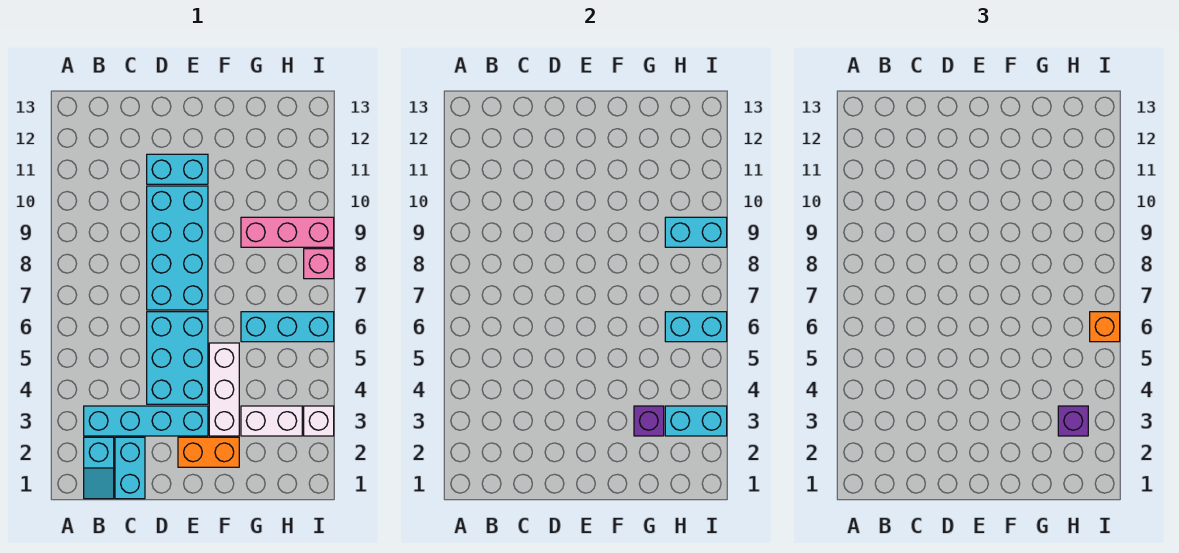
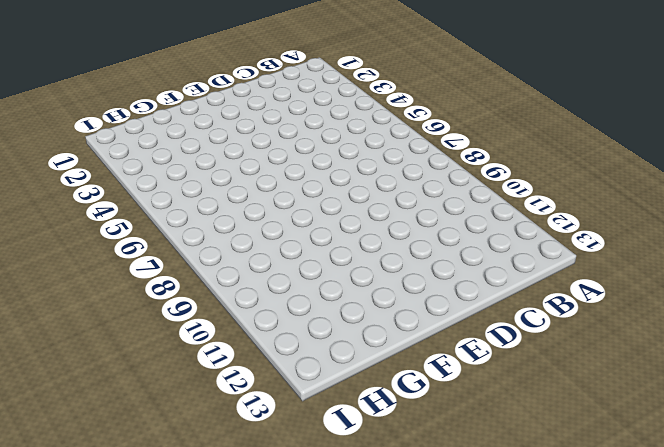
none -> cyan slope B1:B2 level 1 top 2
none -> cyan brick B3:E3 level 1
none -> cyan brick C1:C2 level 1

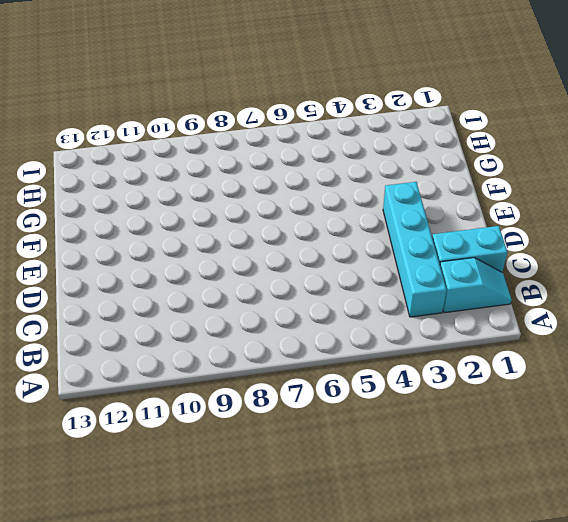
none -> cyan brick D4:E6 level 1
none -> cyan brick D7:E10 level 1
none -> cyan brick D11:E11 level 1

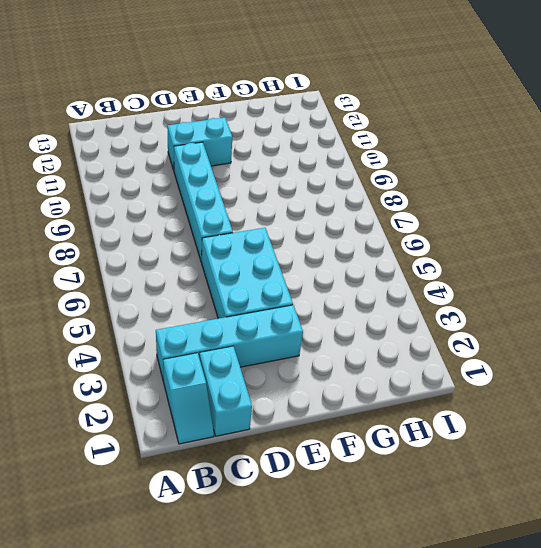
cyan brick D7:D10 level 1 -> cyan brick D7:E10 level 1
none -> orange brick E2:F2 level 1
none -> white brick F3:F5 level 1
none -> white brick G3:H3 level 1

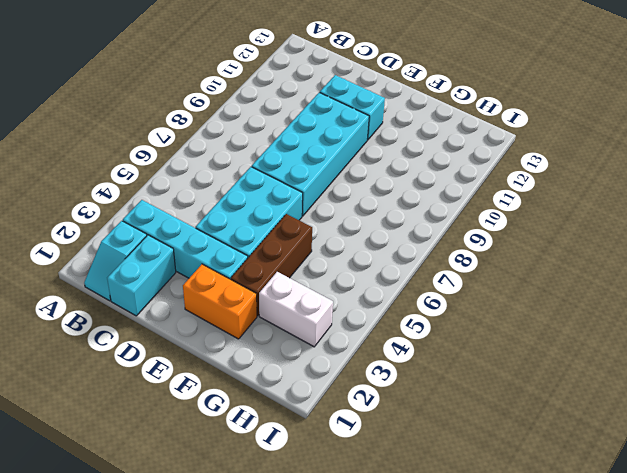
brown brick F3:F5 level 1 -> white brick F3:F5 level 1
none -> cyan brick G6:I6 level 1
none -> pink brick G9:I9 level 1
none -> white brick I3 level 1

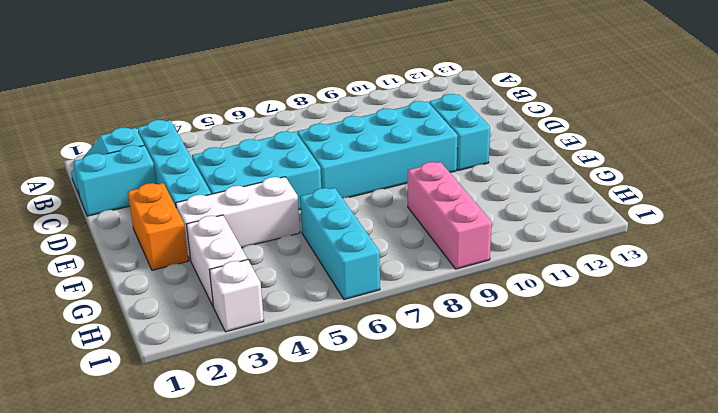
none -> pink brick I8 level 1
none -> purple brick G3 level 2
none -> cyan brick H3:I3 level 2

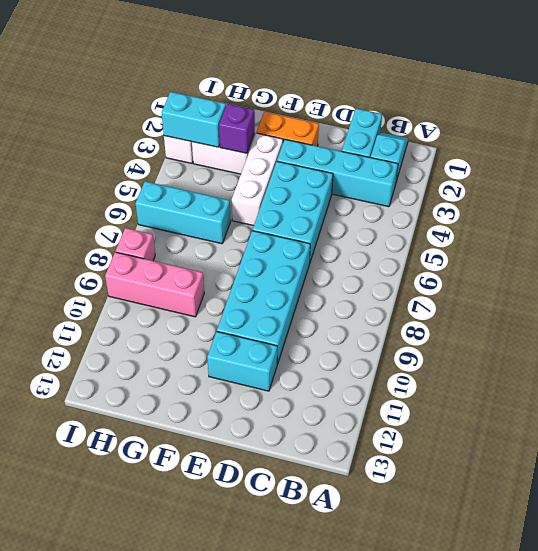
none -> cyan brick H6:I6 level 2
none -> cyan brick H9:I9 level 2
none -> purple brick H3 level 3

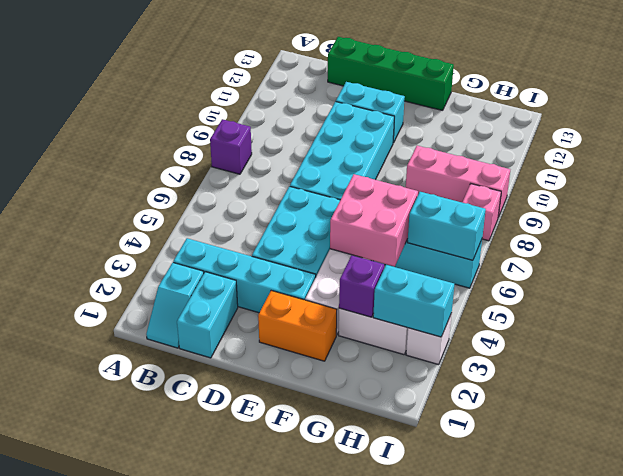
purple brick A8 level 1 -> purple brick H3 level 3
green brick C13:F13 level 1 -> none
pink brick F5:G6 level 2 -> none
none -> cyan brick H9:I9 level 2
none -> orange brick I6 level 3

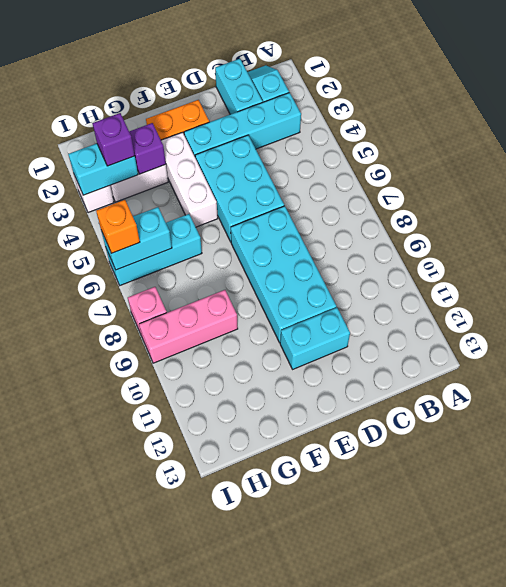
none -> cyan brick H9:I9 level 2

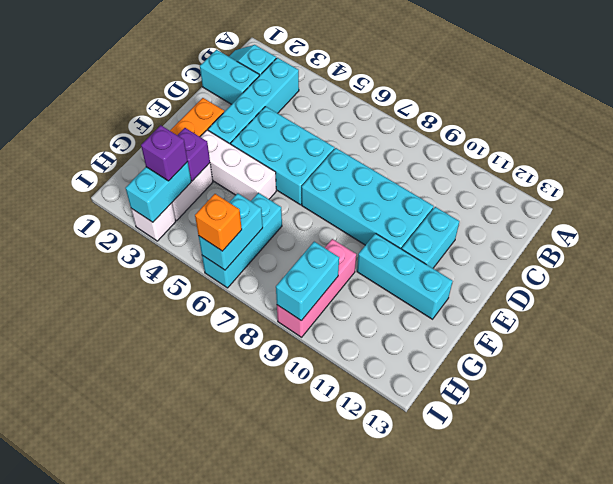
cyan brick F10:F12 level 1 -> none
none -> pink brick I8 level 1

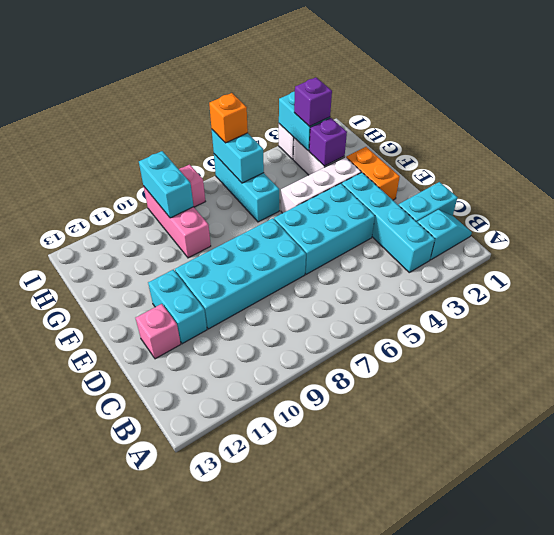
pink brick D12 level 1 -> none

